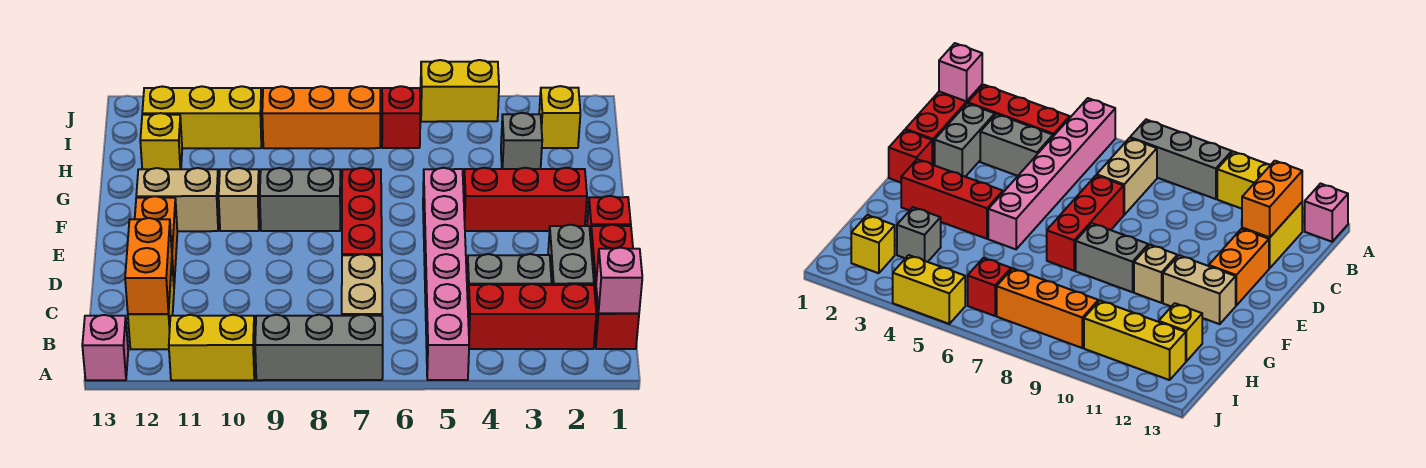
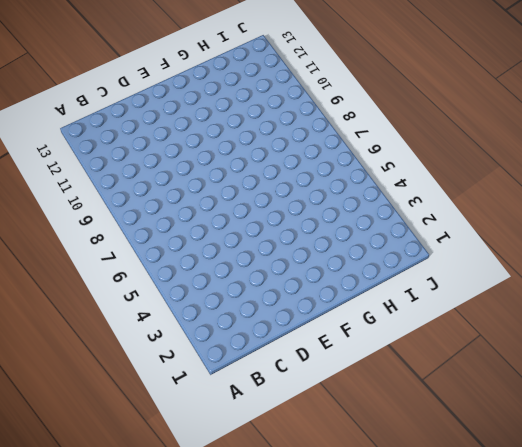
none -> pink brick A5:F5 level 1
none -> grey brick A7:A9 level 1
none -> yellow brick A10:A11 level 1

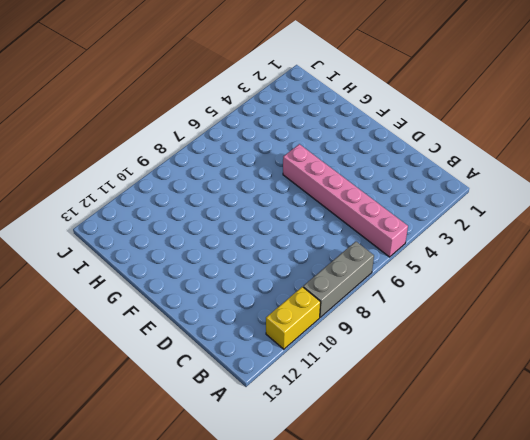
none -> pink brick A13 level 1
none -> red brick B1:D1 level 1
none -> red brick B2:B4 level 1

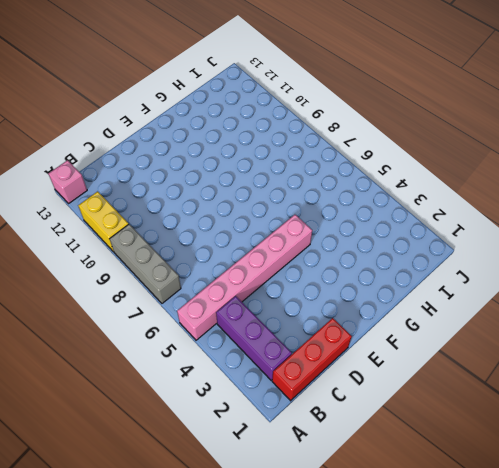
purple brick B2:B4 level 1 -> red brick B2:B4 level 1
none -> tan brick B7:C7 level 1
none -> yellow brick B12:C12 level 1
none -> grey brick C2:D2 level 1

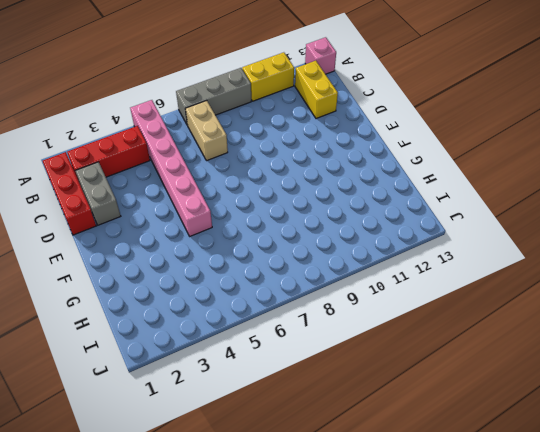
none -> grey brick C3:C4 level 1
none -> red brick D7:F7 level 1
none -> orange brick D12:E12 level 1

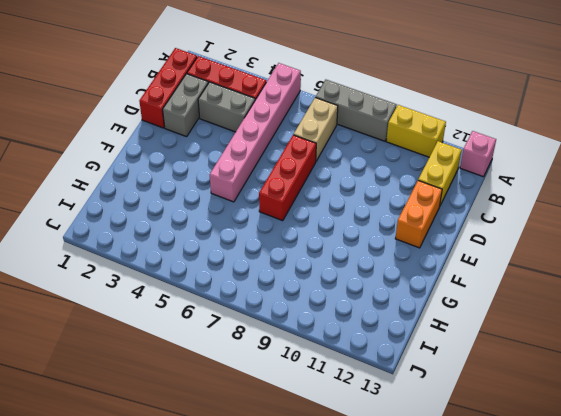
none -> red brick E1 level 1
none -> red brick F2:F4 level 1
none -> grey brick F8:F9 level 1

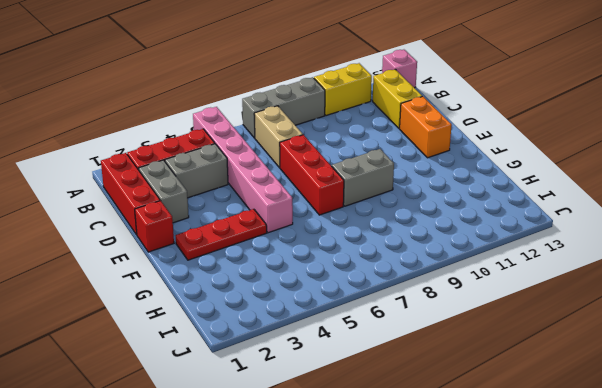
red plate F2:F4 level 1 -> red brick F2:F4 level 1
none -> tan brick F10 level 1
none -> tan brick F11:F12 level 1
none -> grey brick H3 level 1

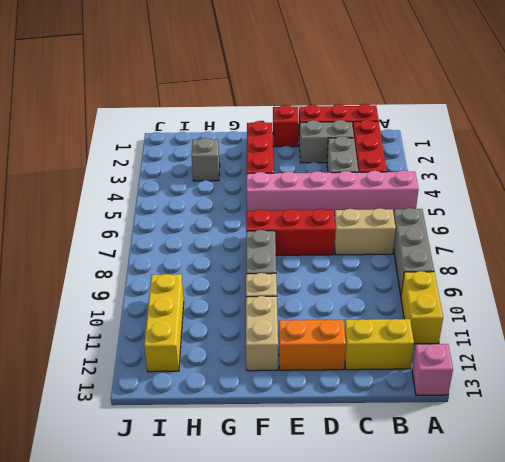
none -> yellow brick H12 level 1
none -> yellow brick I2 level 1
none -> red brick I6 level 1

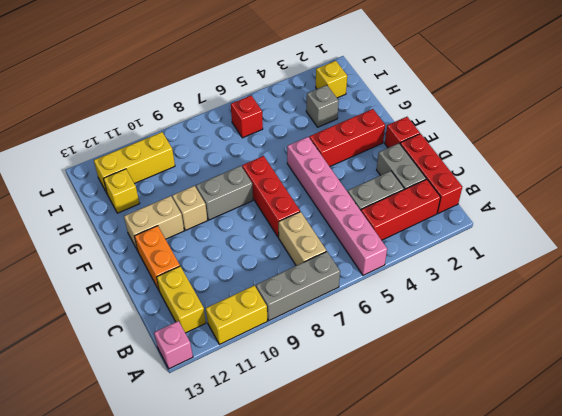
none -> orange brick I7:I9 level 1
none -> yellow brick J4:J5 level 1
none -> pink brick B1 level 2

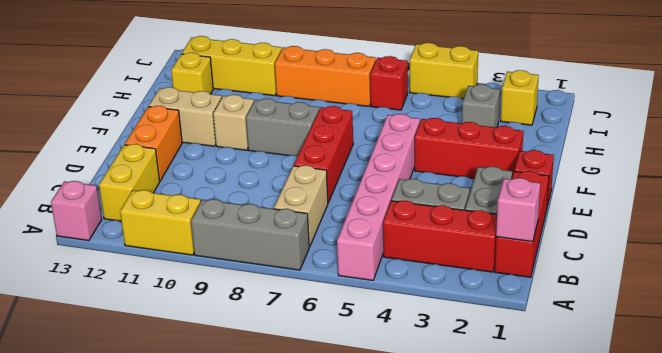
none -> orange brick B12:C12 level 2

